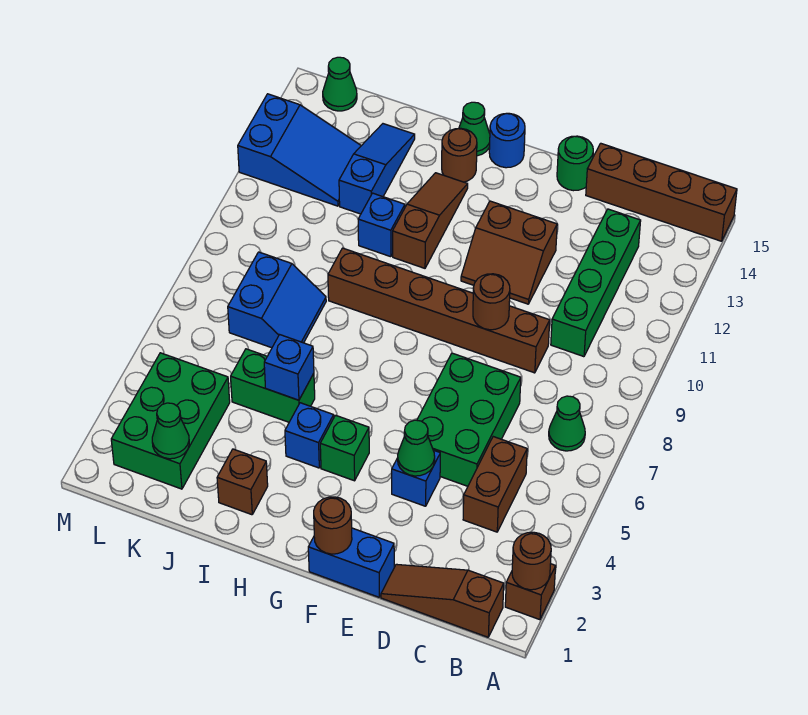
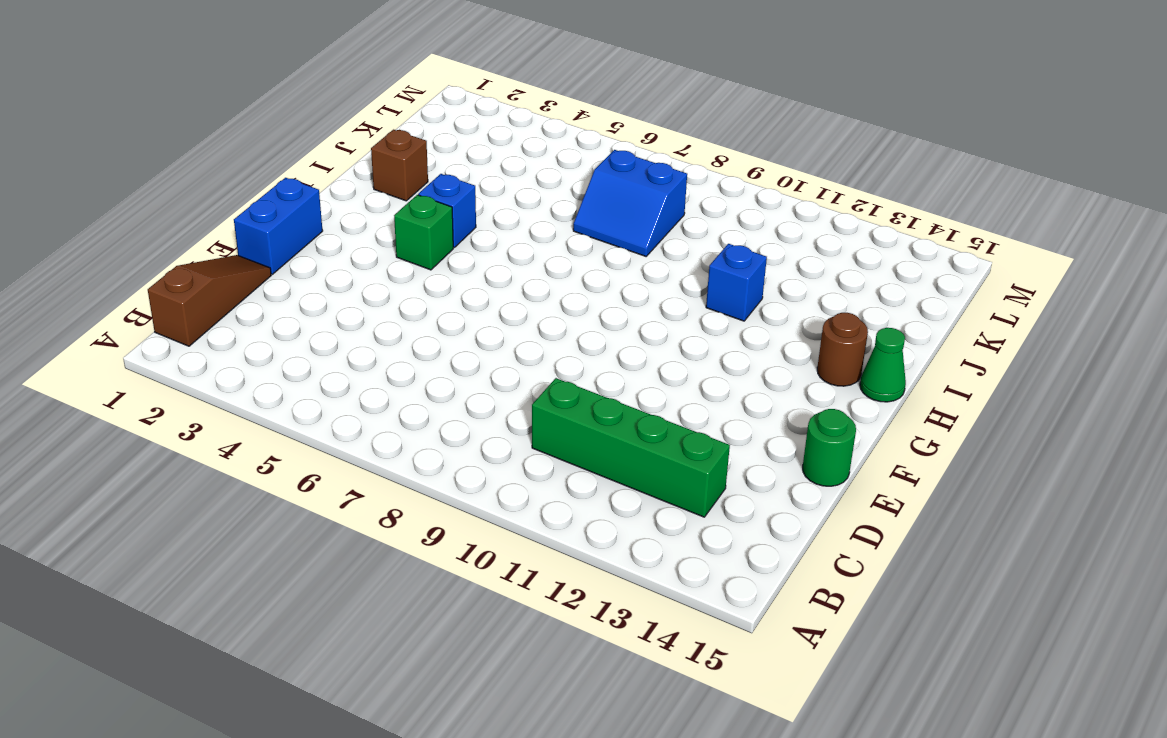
none -> brown brick A2 level 1
none -> brown brick A15:D15 level 1
none -> green cone B7 level 1
none -> brown brick C4:C5 level 1

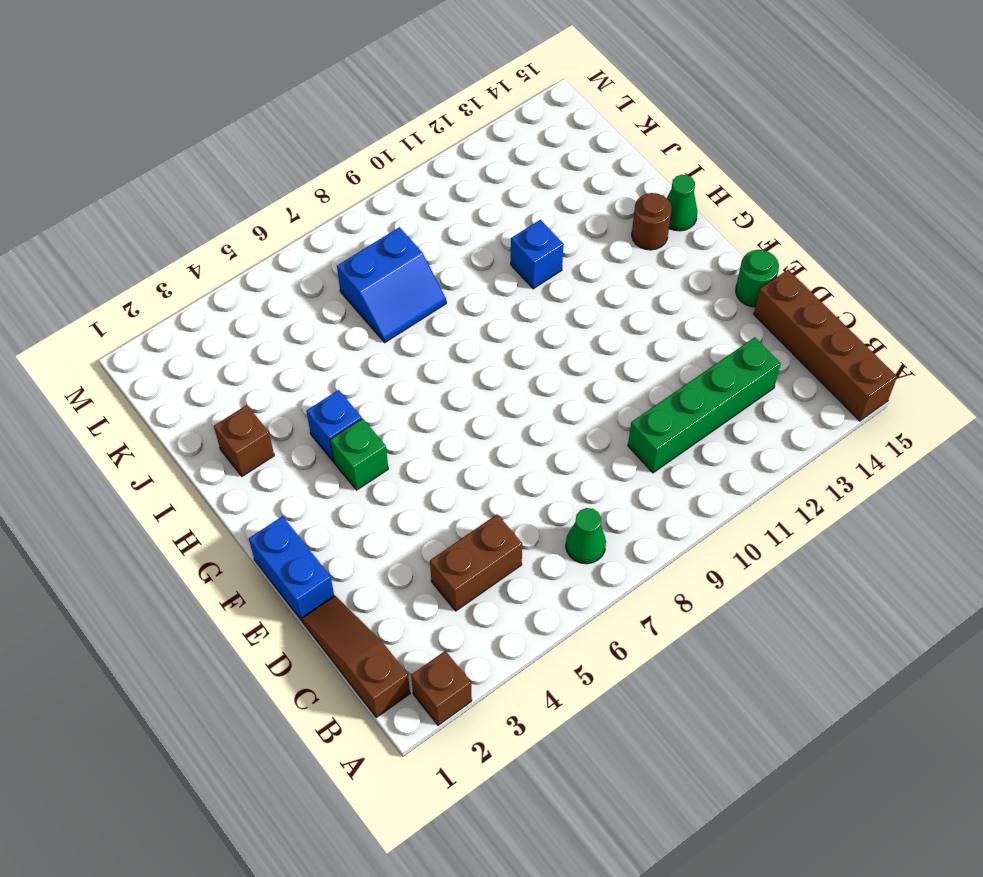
none -> green brick D5:E7 level 1
none -> brown brick D9:I9 level 1
none -> blue brick E4 level 1
none -> brown slope E11:F12 level 1 top 12

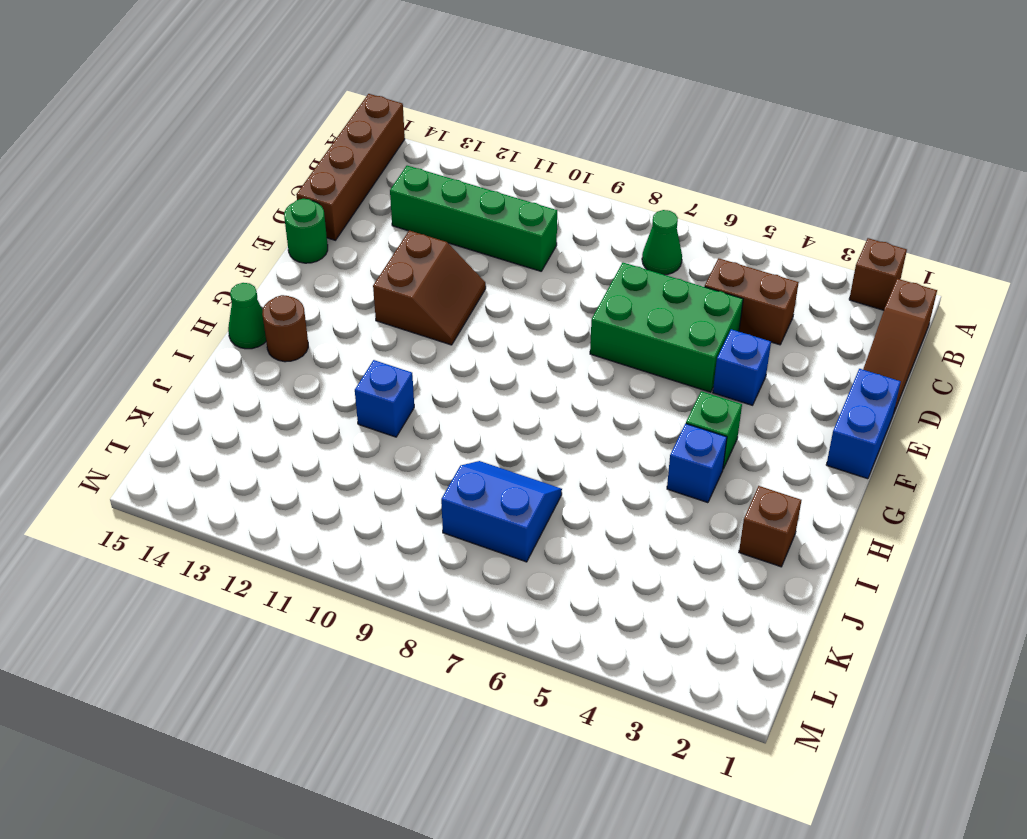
none -> brown brick D9:I9 level 1
none -> blue round brick G15 level 1
none -> brown slope H11:H13 level 1 top 11
none -> green brick I5:J5 level 1

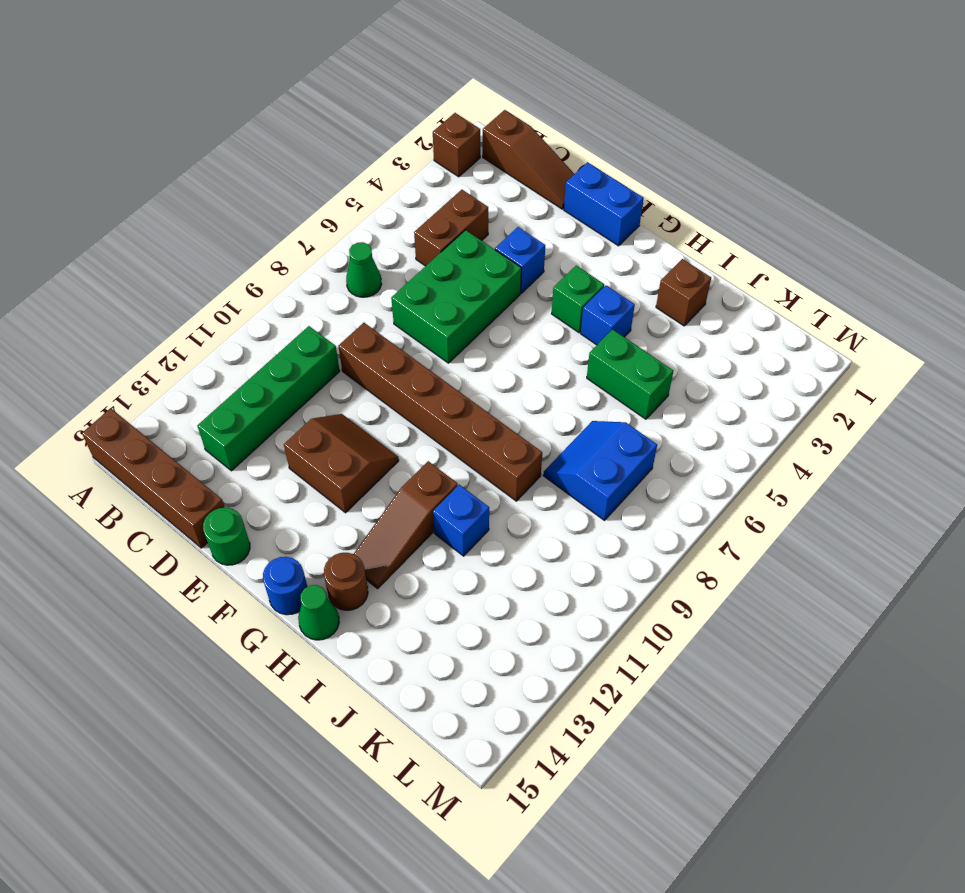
none -> blue slope J12:J14 level 1 top 12
none -> green brick K2:L4 level 1
none -> blue slope K12:M13 level 1 top M
none -> green cone L15 level 1

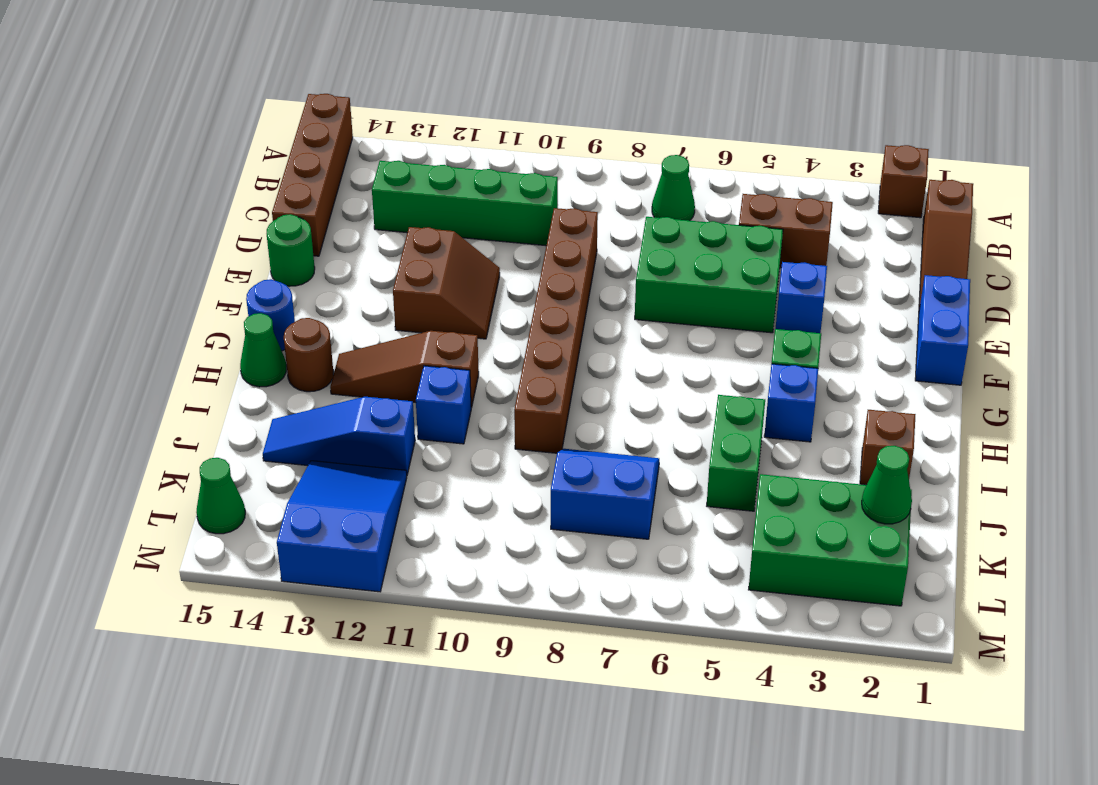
none -> brown round brick A2 level 2
none -> green cone E4 level 2
none -> brown round brick E9 level 2
none -> brown round brick F1 level 2

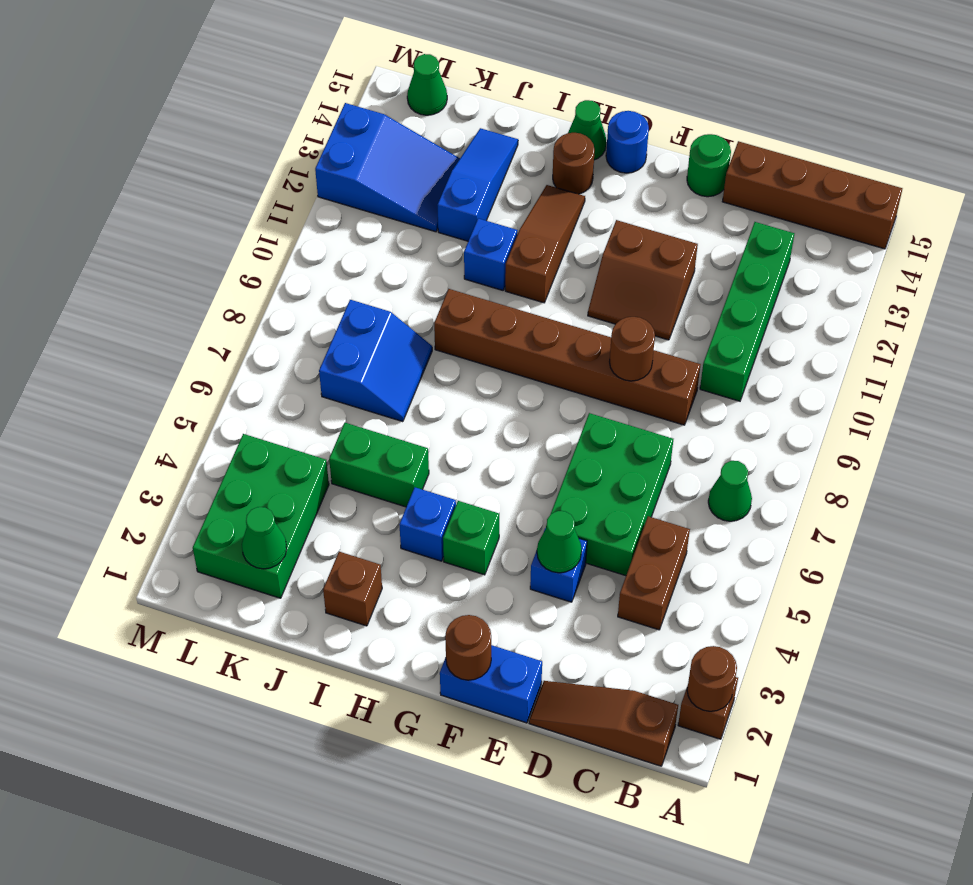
none -> blue brick I5 level 2

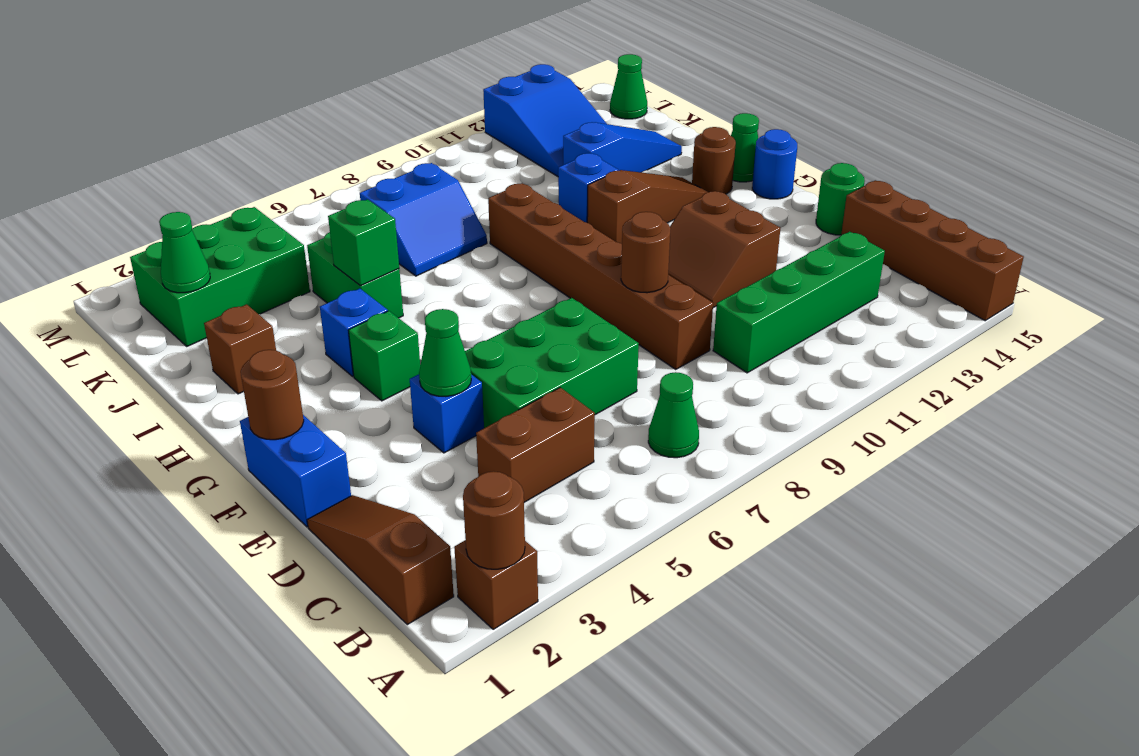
green brick I5 level 2 -> blue brick I5 level 2

